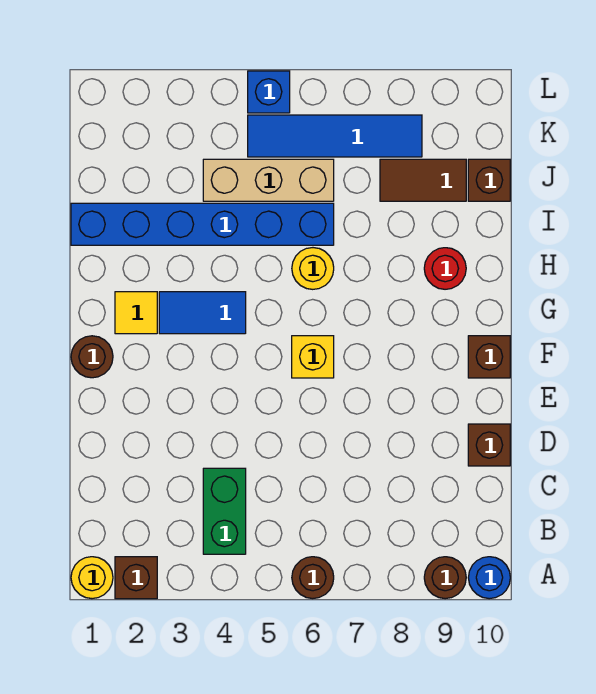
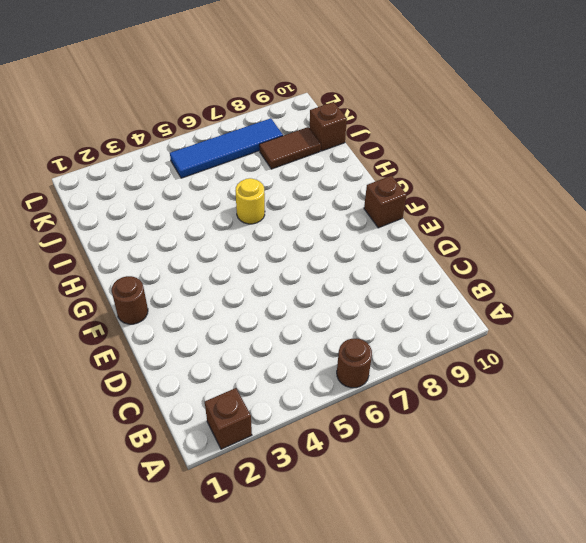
none -> yellow round brick A1 level 1
none -> brown round brick A9 level 1
none -> blue round brick A10 level 1

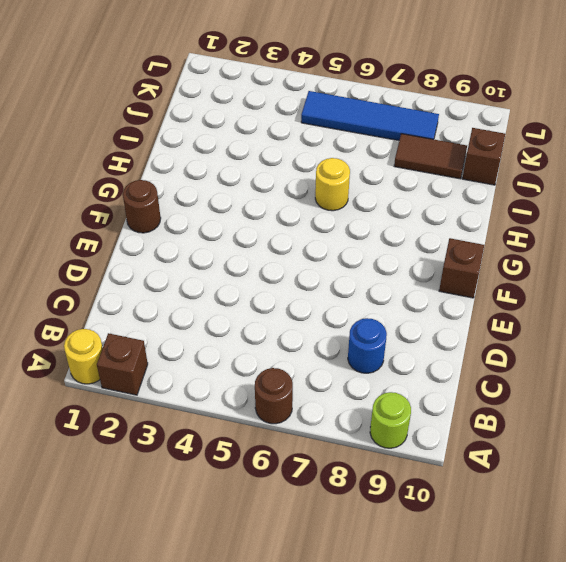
lime round brick A9 level 1 -> brown round brick A9 level 1
blue round brick C8 level 1 -> blue round brick A10 level 1
none -> green brick B4:C4 level 1
none -> brown brick D10 level 1
none -> yellow brick F6 level 1

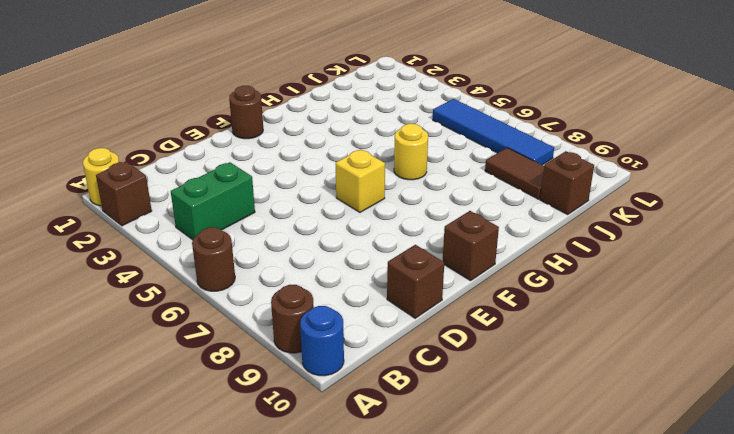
none -> yellow tile G2 level 1
none -> blue tile G3:G4 level 1
none -> red round brick H9 level 1

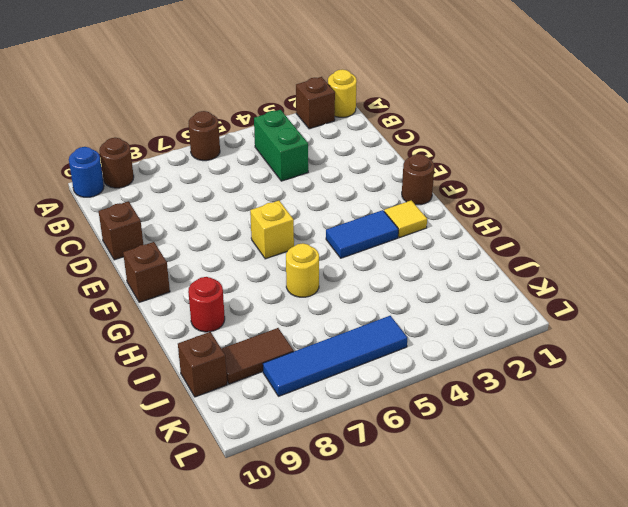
none -> blue brick I1:I6 level 1
none -> tan brick J4:J6 level 1
none -> blue brick L5 level 1

